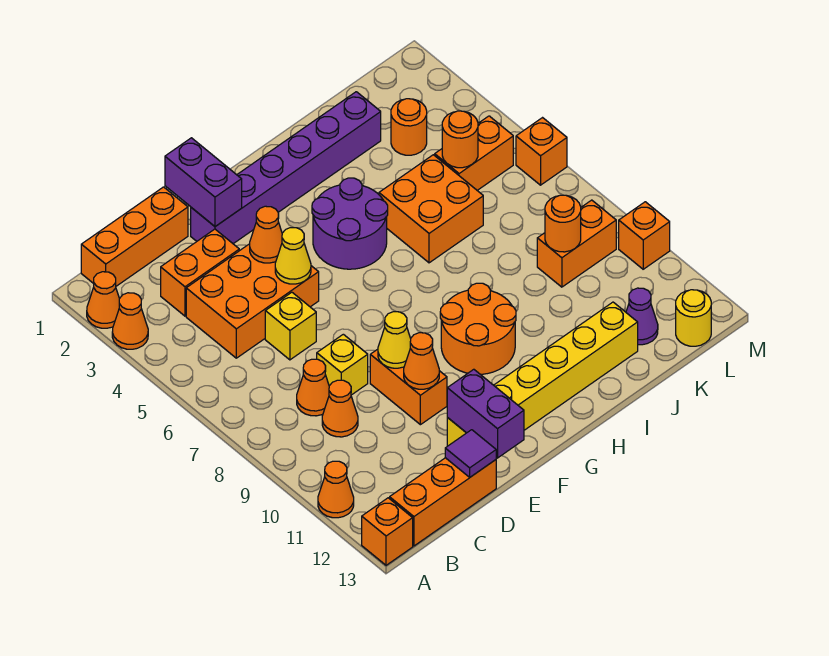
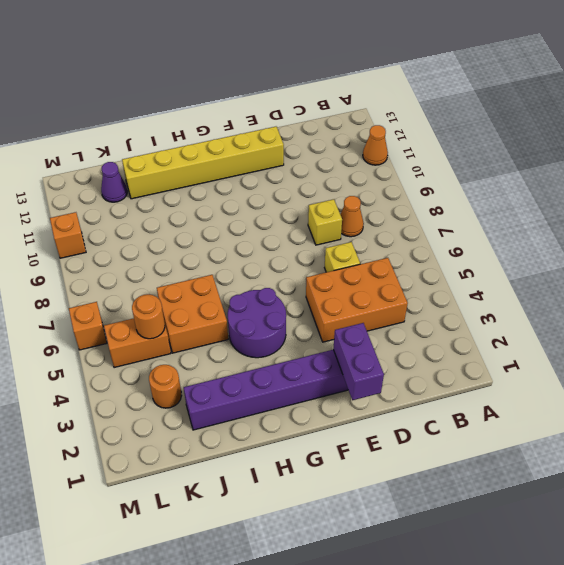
none -> orange cone A2 level 1
none -> orange cone A3 level 1
none -> orange brick A13 level 1
none -> orange brick B1:D1 level 1

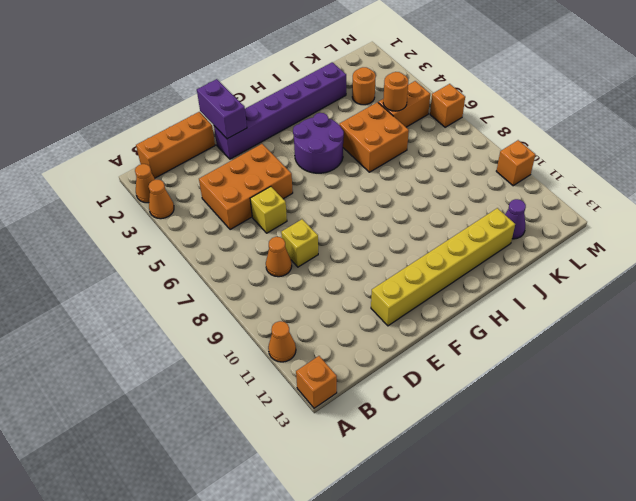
none -> orange brick B13:D13 level 1
none -> orange brick C3:D3 level 1
none -> orange cone C9 level 1
none -> orange brick E9:E10 level 1

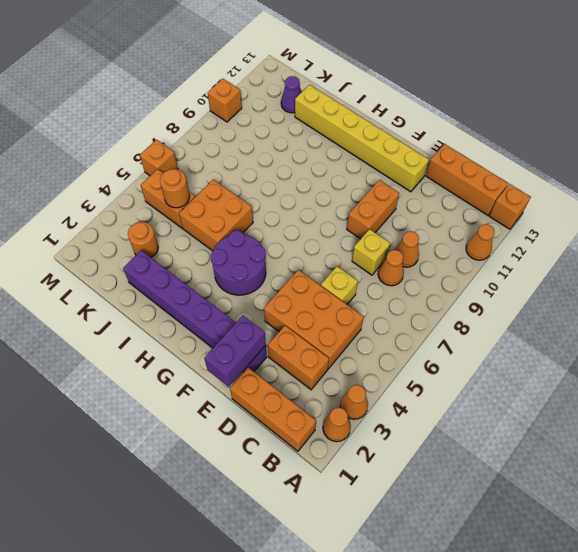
none -> orange round brick G9:H10 level 1
none -> orange brick K9:L9 level 1
none -> yellow round brick L13 level 1
none -> purple tile D13 level 2

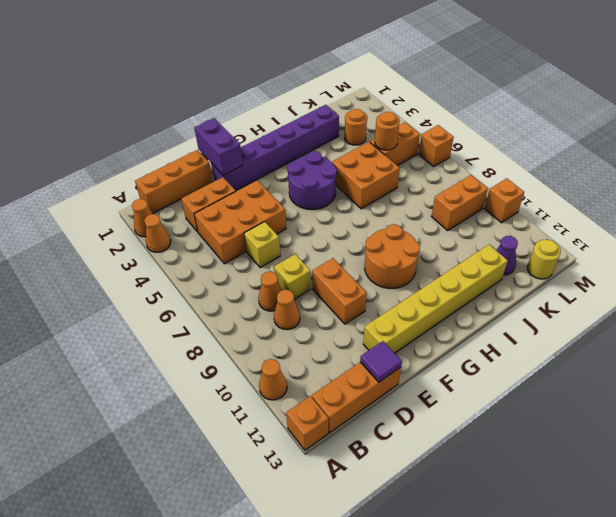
none -> orange cone E4 level 2
none -> yellow cone E5 level 2
none -> yellow cone E9 level 2
none -> orange cone E10 level 2

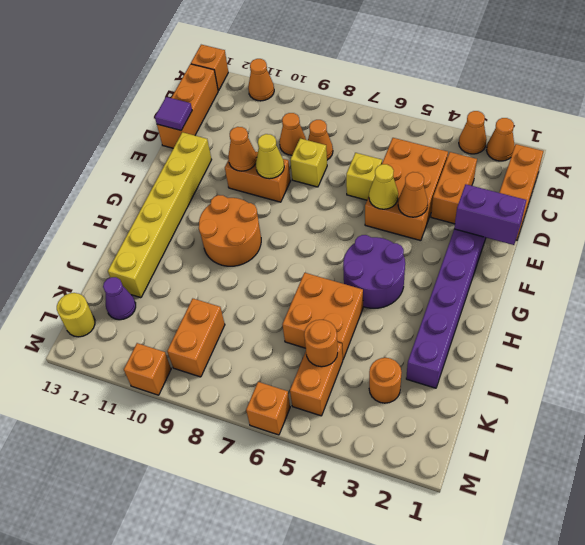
none -> purple brick E12:E13 level 2
none -> orange round brick K9 level 2

